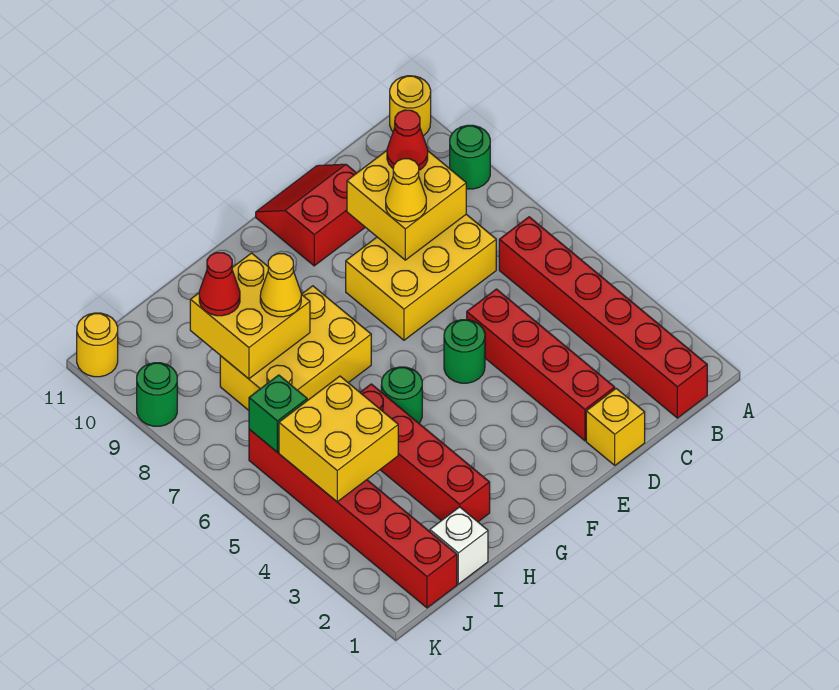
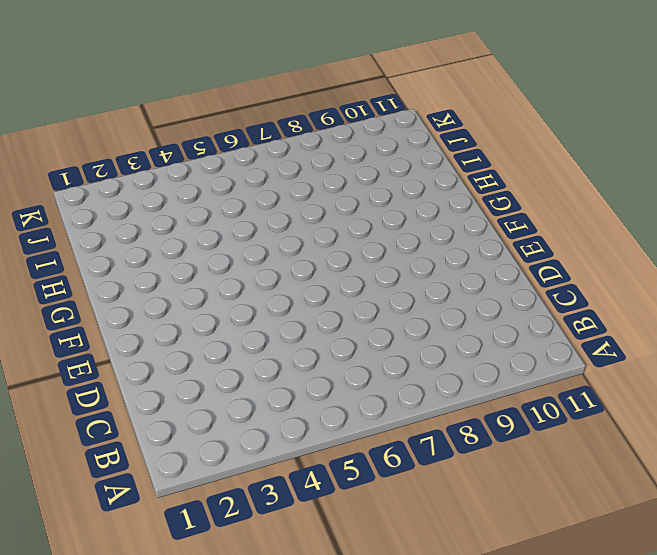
none -> green round brick A9 level 1
none -> yellow round brick A11 level 1
none -> red brick B1:B6 level 1

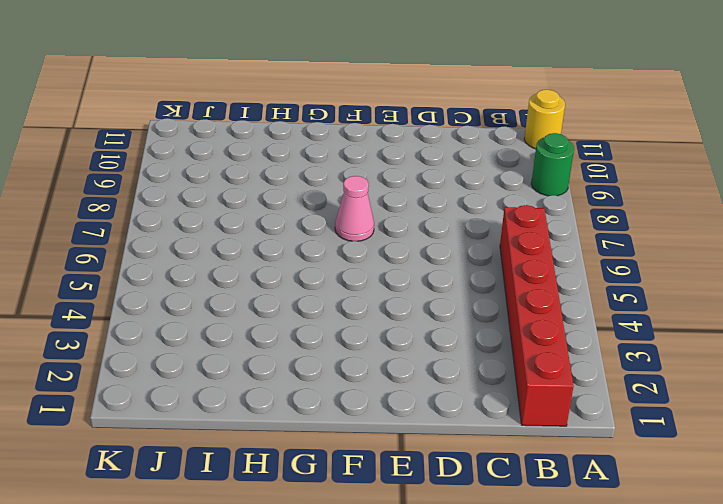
pink cone F7 level 1 -> none
none -> yellow brick C7:E8 level 1
none -> yellow brick D1 level 1
none -> red brick D2:D5 level 1

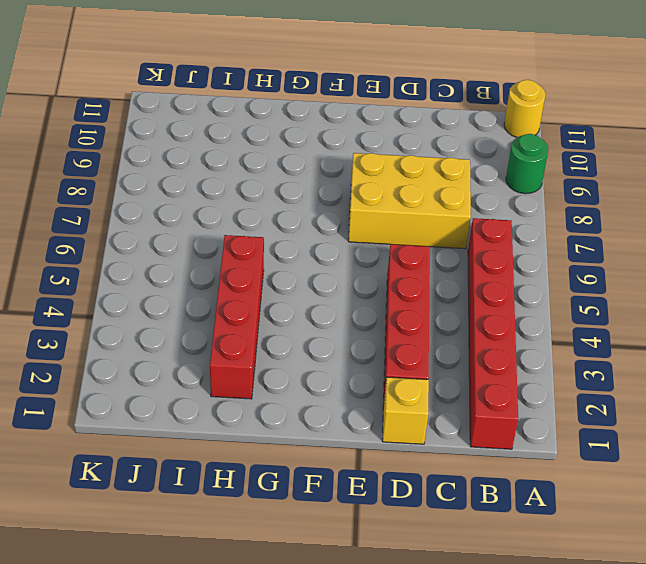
none -> red slope D10:E11 level 1 top 10
none -> green round brick E5 level 1
none -> green round brick G5 level 1

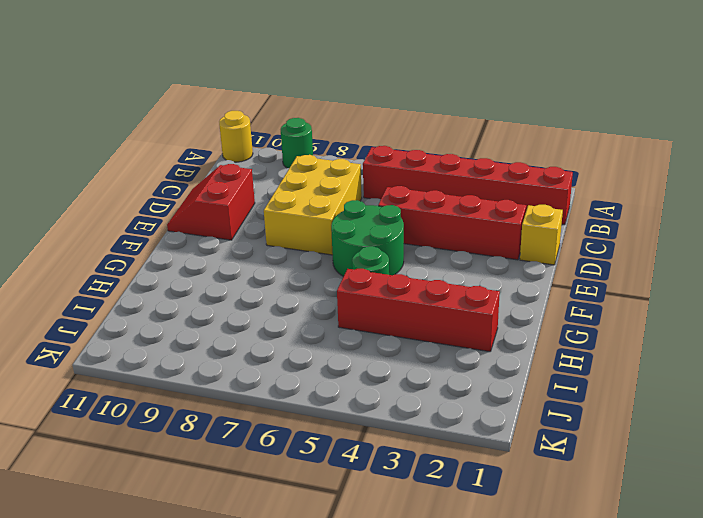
green round brick E5:F6 level 1 -> green round brick E5 level 1
none -> yellow brick G7:I8 level 1
none -> white brick I1 level 1
none -> red brick J1:J6 level 1

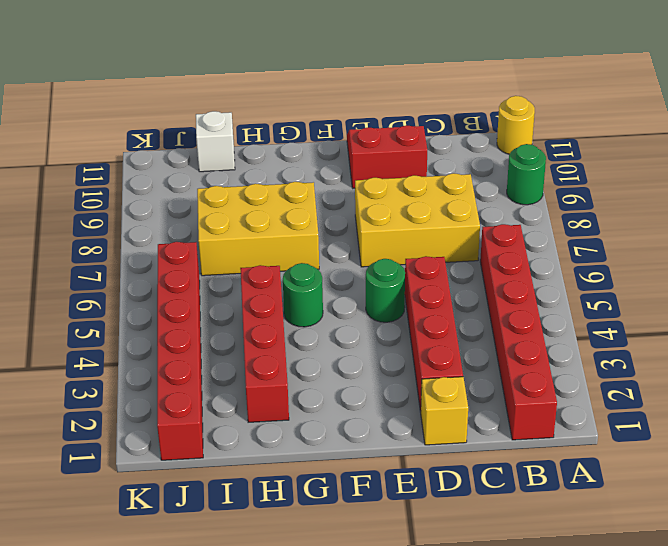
white brick I11 level 1 -> white brick I1 level 1
none -> green round brick K9 level 1
none -> yellow round brick K11 level 1
none -> yellow brick C8:D9 level 2

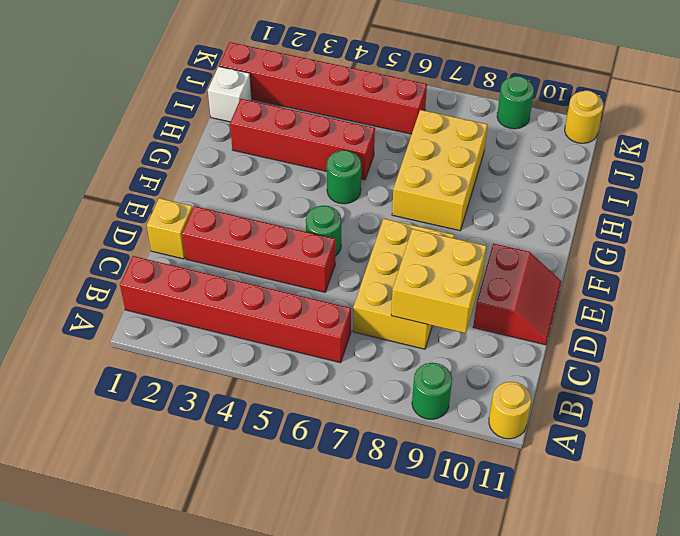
none -> yellow brick H8:I9 level 2
none -> yellow brick I4:J5 level 2
none -> green brick J6 level 2

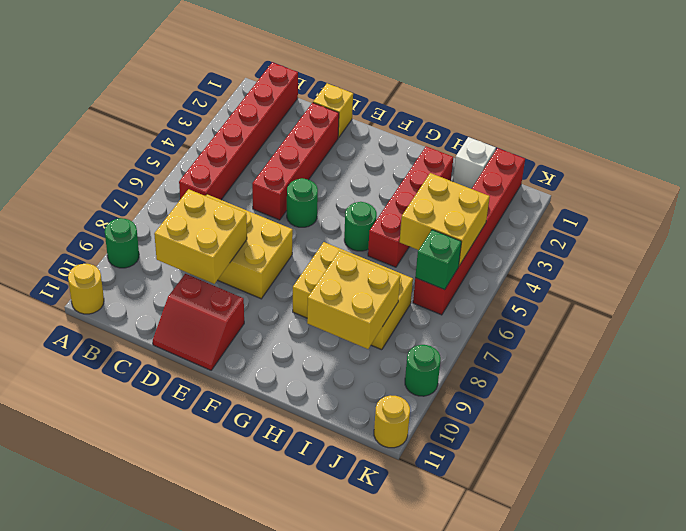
none -> red cone C9 level 3
none -> yellow cone D8 level 3
none -> yellow cone H8 level 3

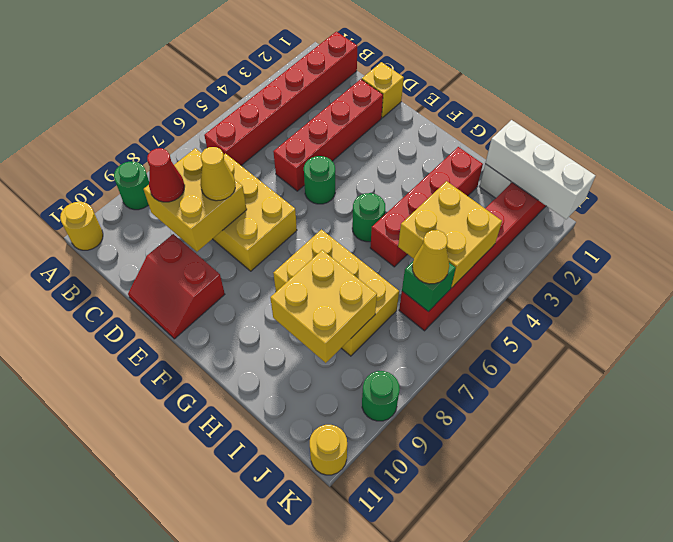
white brick I1:K1 level 2 -> none
yellow cone J6 level 3 -> yellow cone H8 level 3
none -> red cone I9 level 3

